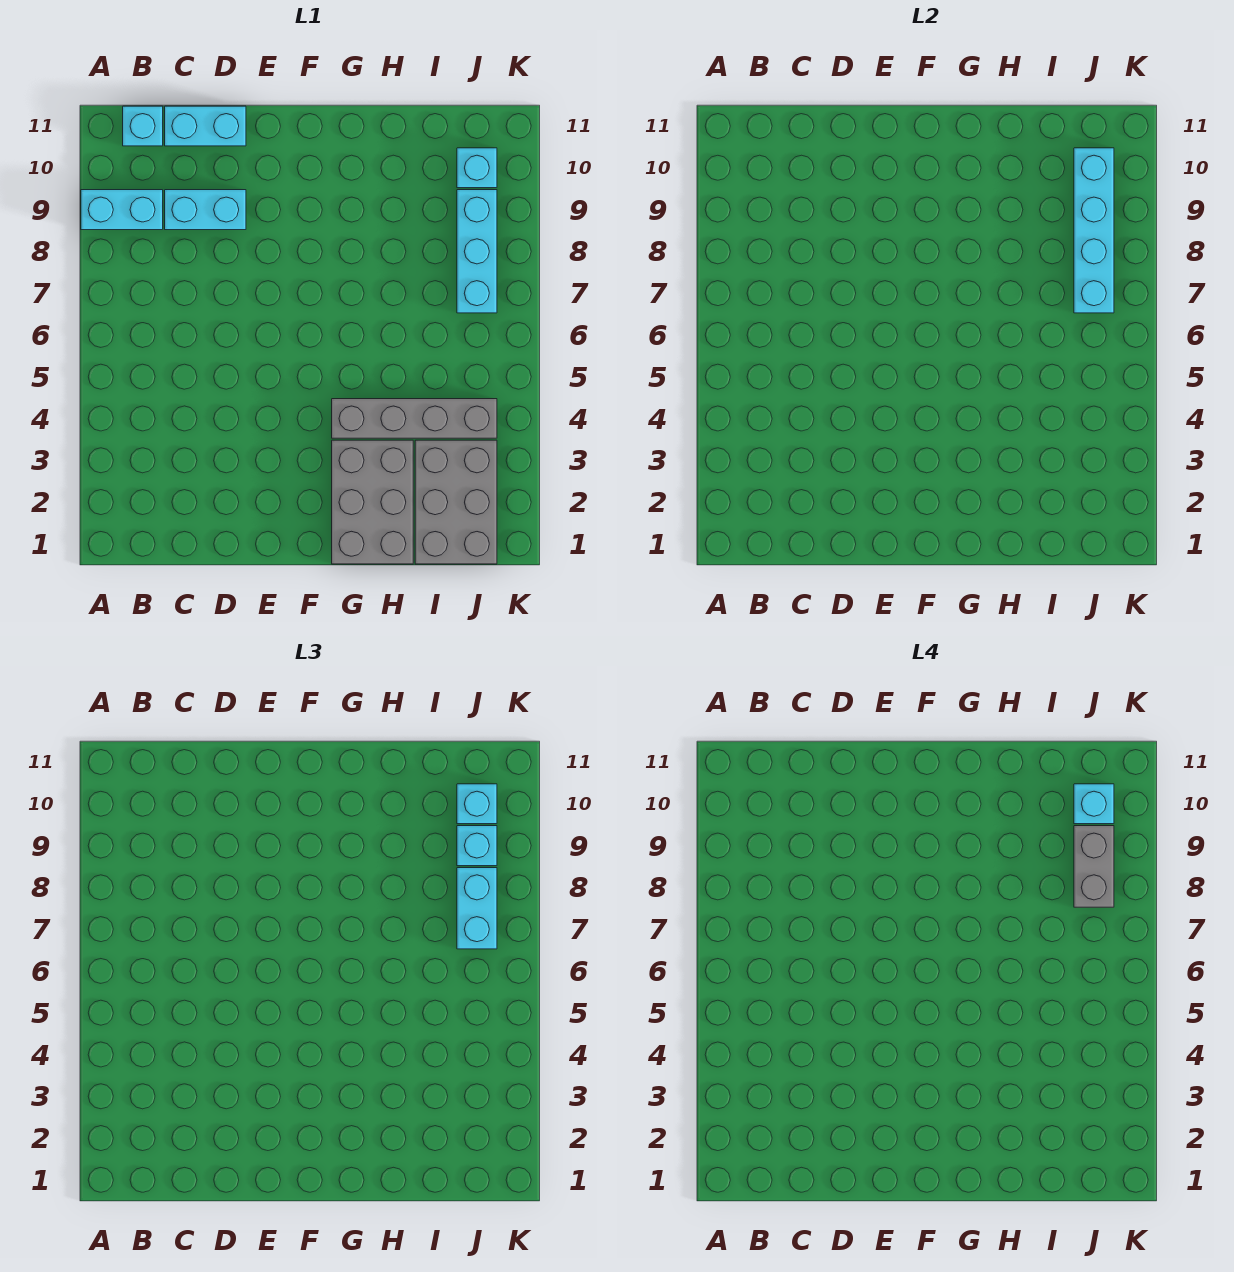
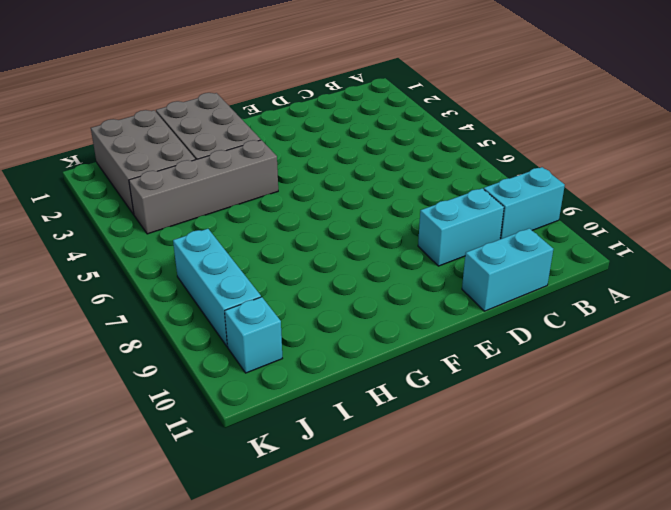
none -> cyan brick B11 level 1
none -> cyan brick J7:J10 level 2
none -> cyan brick J7:J8 level 3

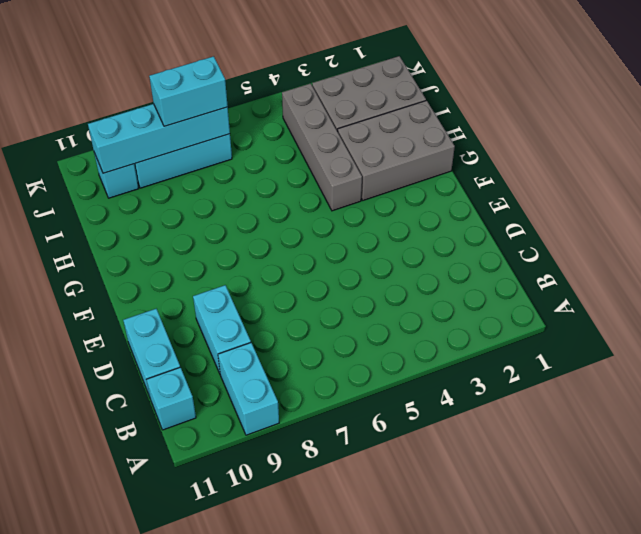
none -> cyan brick J9 level 3
none -> cyan brick J10 level 3
none -> grey brick J8:J9 level 4

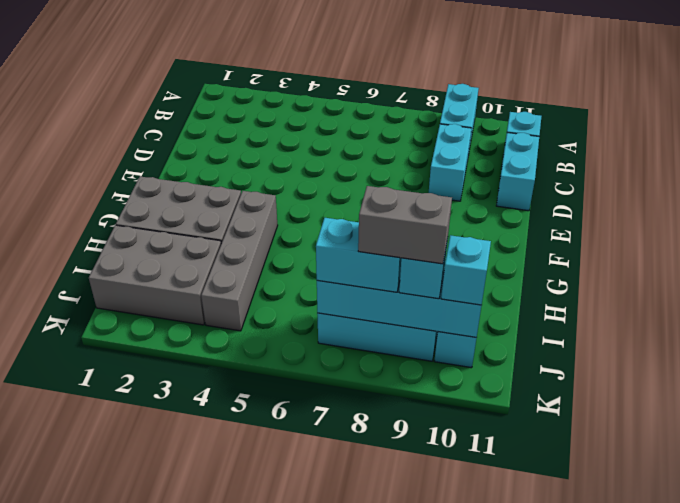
none -> cyan brick J10 level 4

